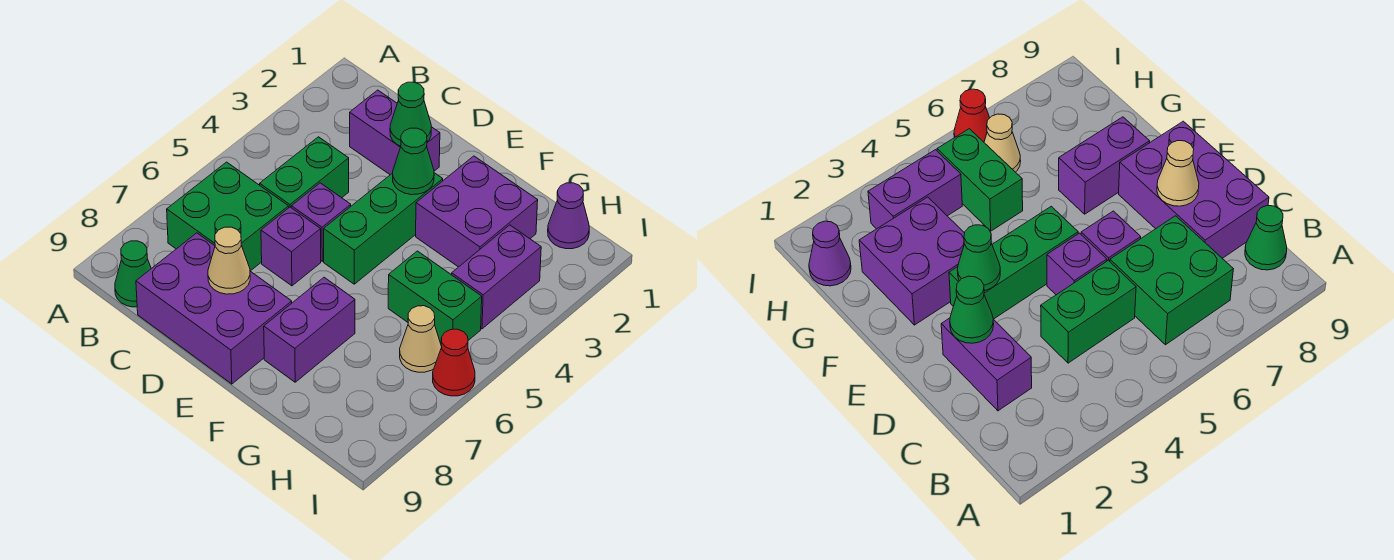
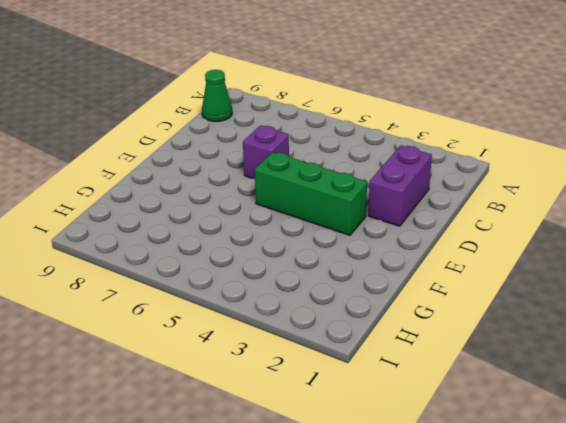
none -> green brick B6:C7 level 1
none -> green brick C4:C5 level 1
none -> purple brick C8:E9 level 1

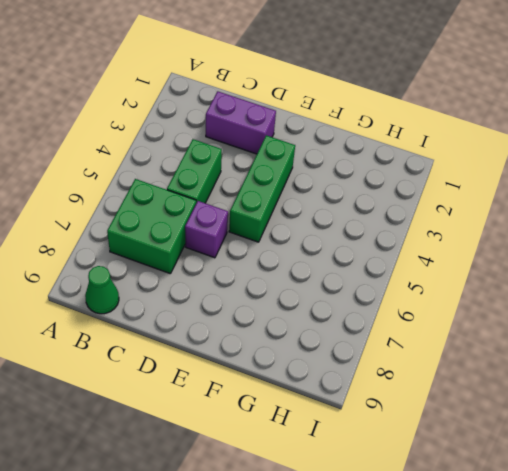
none -> purple brick C8:E9 level 1
none -> purple brick D5 level 1
none -> purple brick F2:G3 level 1

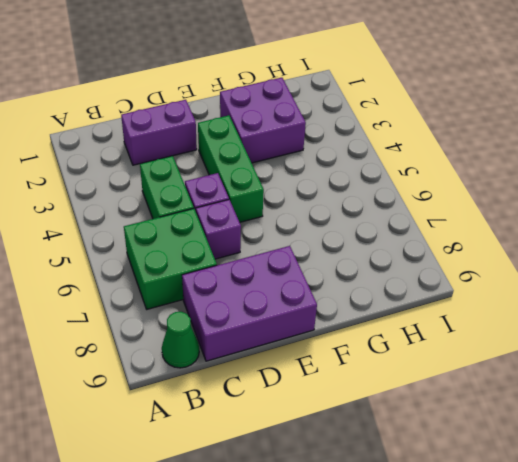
none -> purple brick F7:F8 level 1
none -> green brick G5:H5 level 1
none -> purple cone H1 level 1

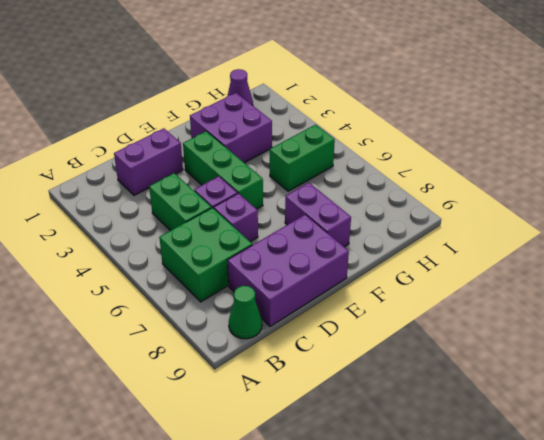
none -> purple brick H3:H4 level 1
none -> tan cone H6 level 1
none -> red cone I6 level 1

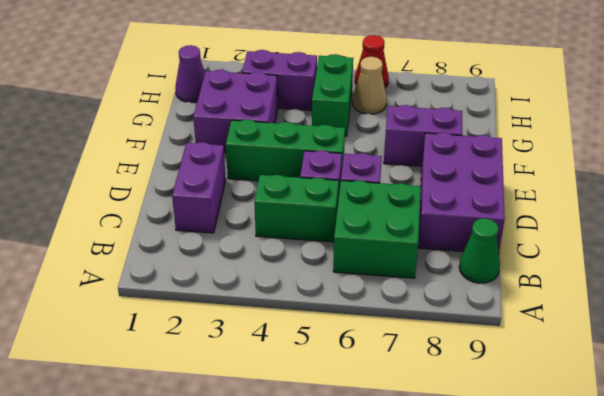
none -> green cone D2 level 2
none -> tan cone D8 level 2
none -> green cone E3 level 2

